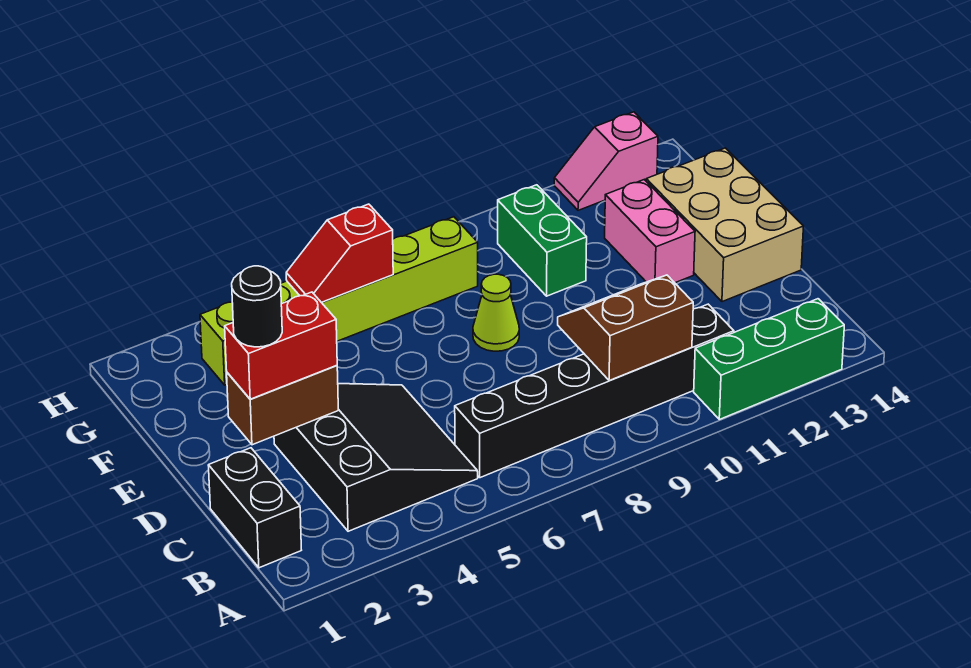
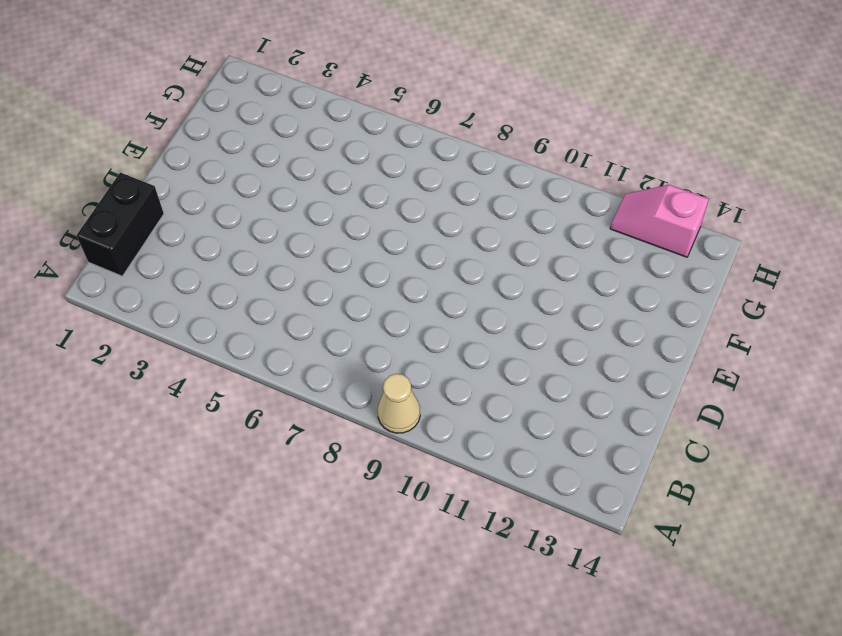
tan cone A9 level 1 -> none
none -> green brick A11:A13 level 1
none -> black slope B3:D5 level 1 top 3
none -> black brick B6:B11 level 1

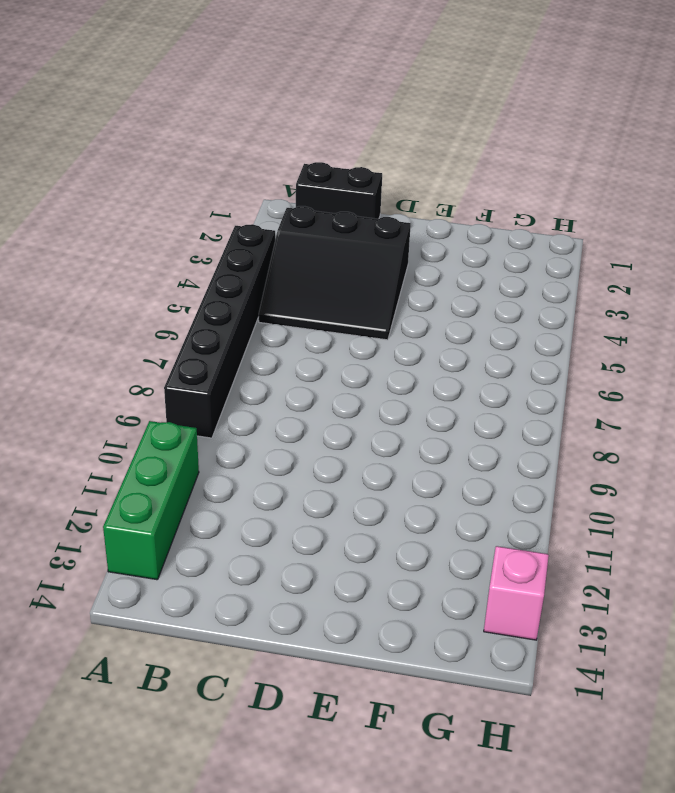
black brick A4:A9 level 1 -> black brick B6:B11 level 1
none -> tan brick D13:F14 level 1
none -> lime cone E8 level 1
none -> pink brick E12:F12 level 1

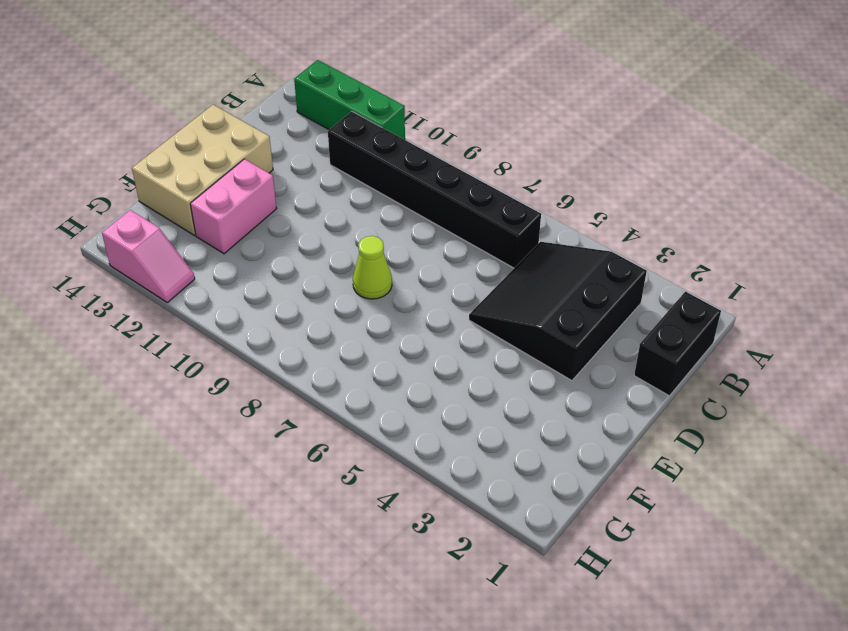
none -> green brick F10:G10 level 1
none -> lime brick G3:G8 level 1
none -> brown slope B9:C10 level 2 top B

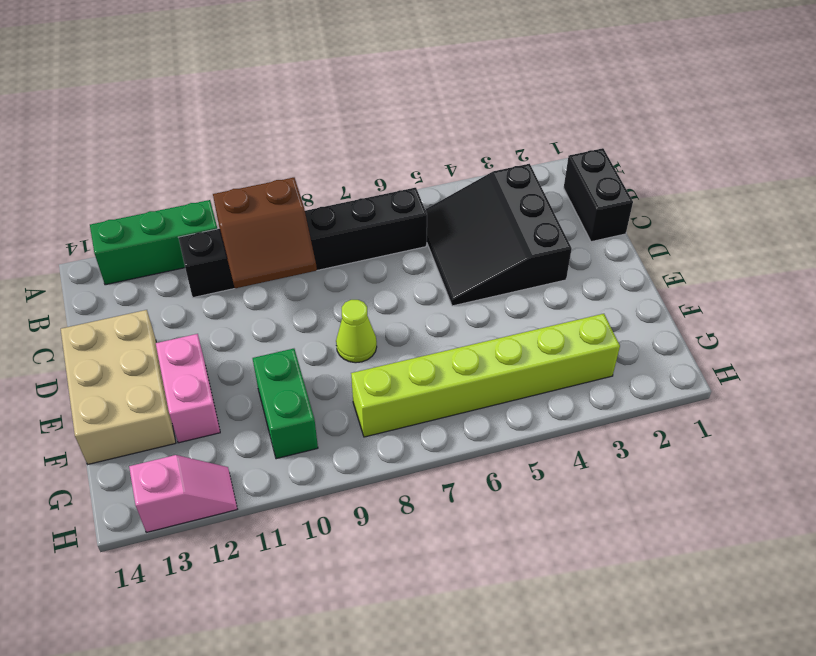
none -> brown brick D2:D3 level 2
none -> red slope G5:G6 level 2 top 6
none -> red brick D2:D3 level 3

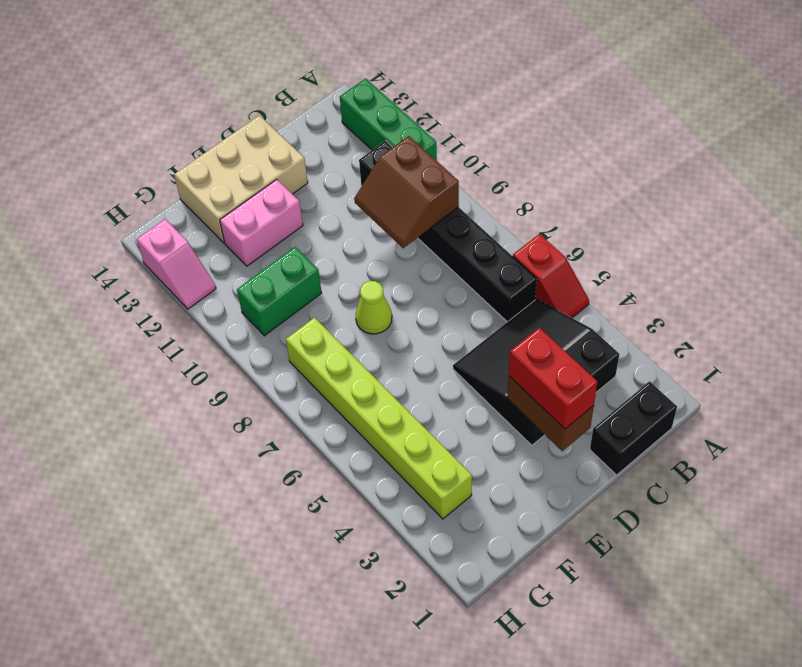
red slope A5:A6 level 1 top 6 -> red slope G5:G6 level 2 top 6
none -> black round brick D2 level 4

